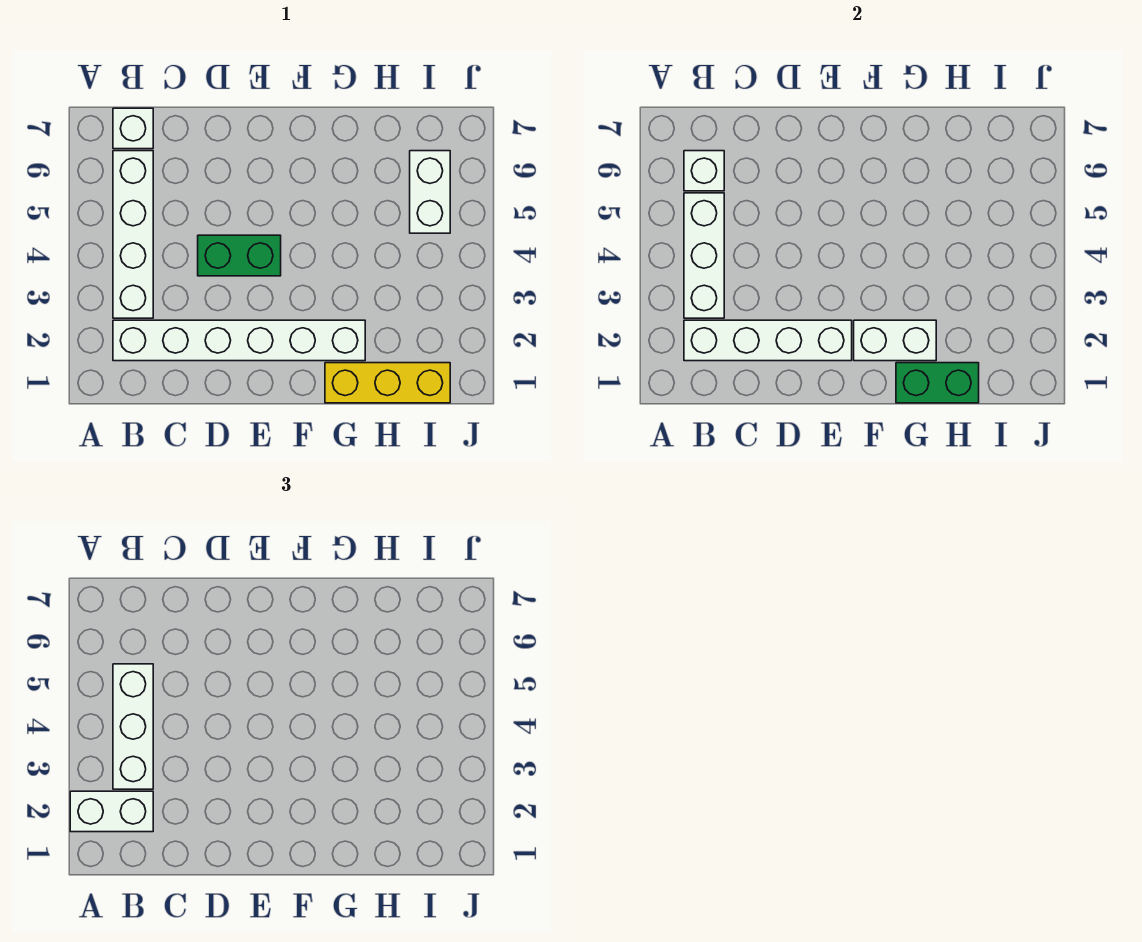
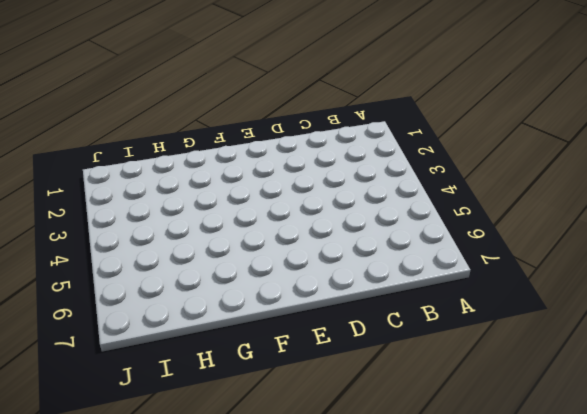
none -> white brick B2:G2 level 1
none -> white brick B3:B6 level 1
none -> white brick B7 level 1

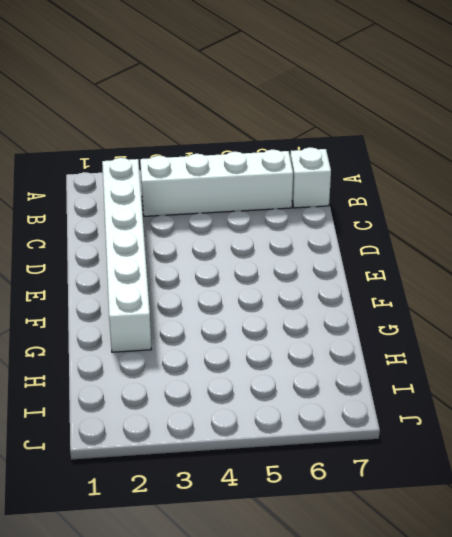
none -> green brick D4:E4 level 1
none -> yellow brick G1:I1 level 1
none -> white brick I5:I6 level 1

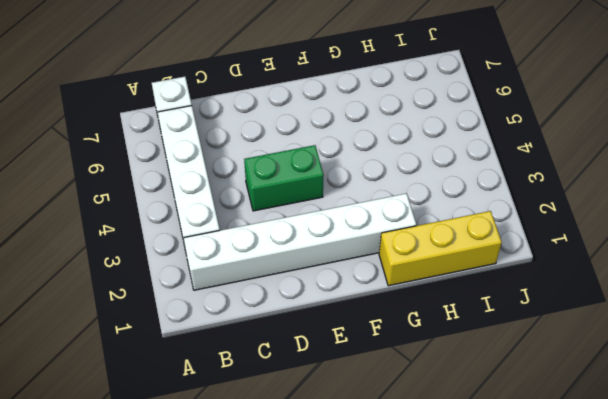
none -> white brick I5:I6 level 1
none -> white brick B2:E2 level 2
none -> white brick B3:B5 level 2

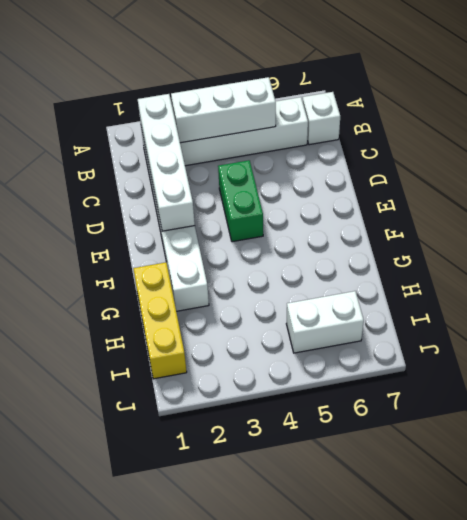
none -> white brick B6 level 2
none -> white brick F2:G2 level 2
none -> green brick G1:H1 level 2

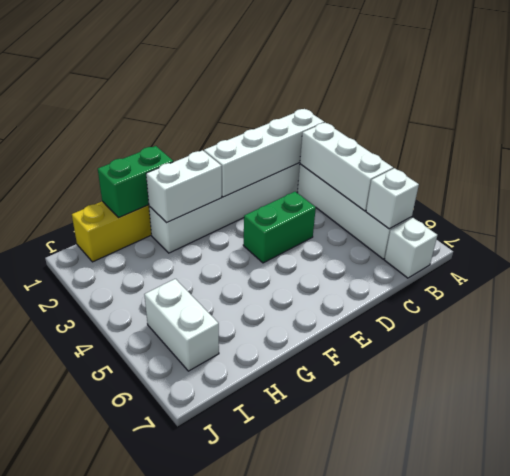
none -> white brick A2:B2 level 3
none -> white brick B3:B5 level 3

